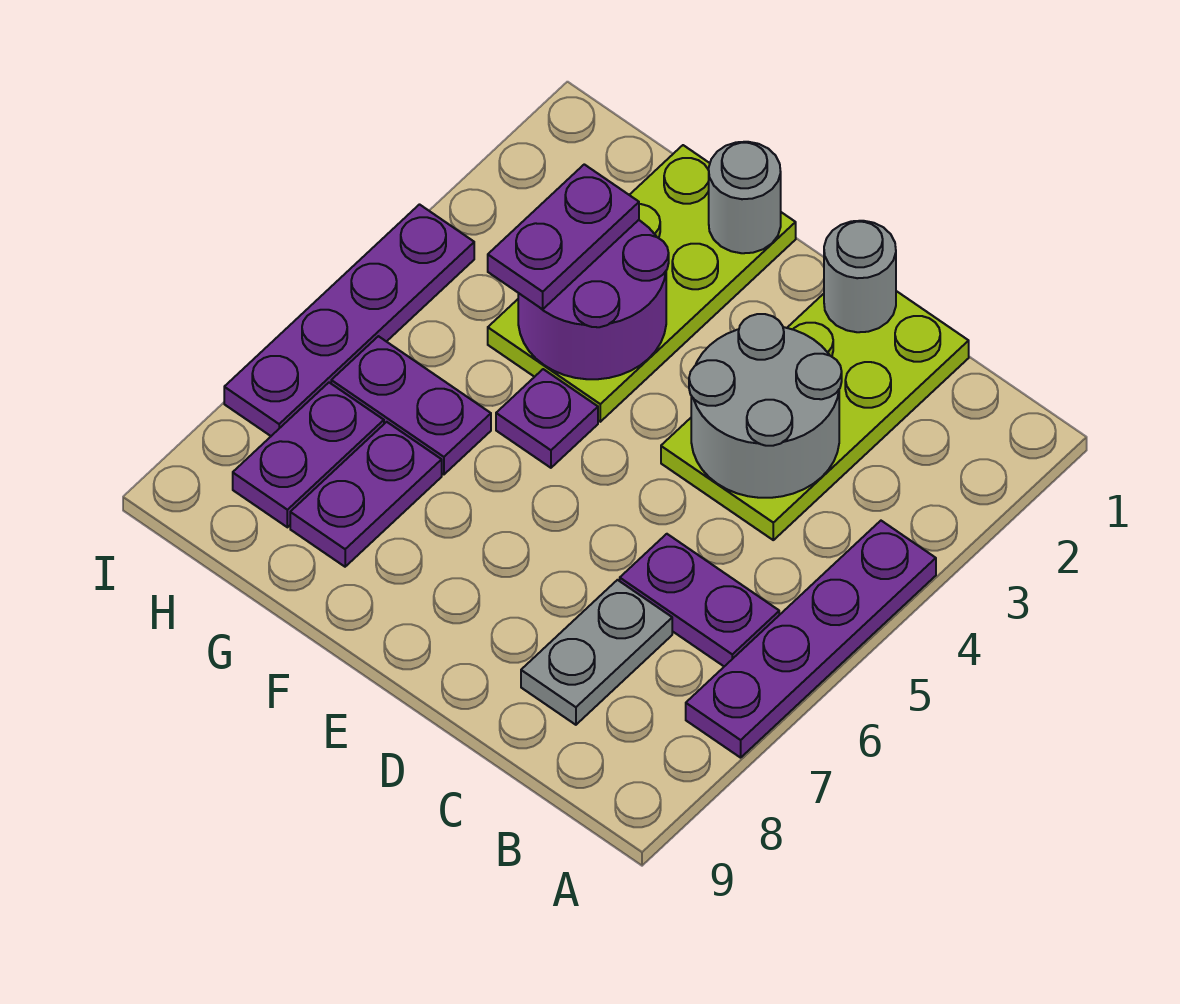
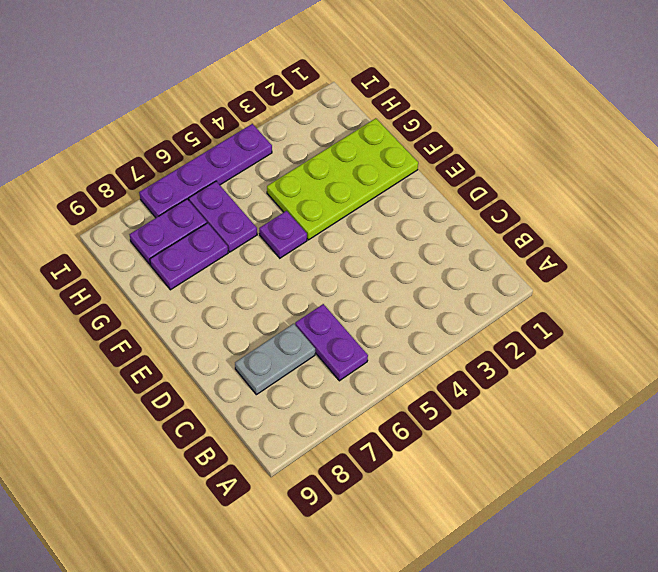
none -> purple plate A4:A7 level 1
none -> lime plate C1:D4 level 1
none -> grey round brick C3:D4 level 2

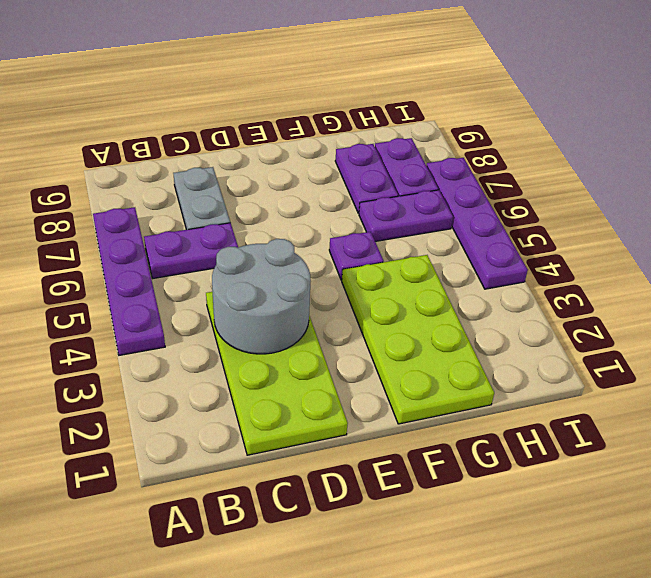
none -> grey round brick D1 level 2
none -> grey round brick F1 level 2
none -> purple round brick F3:G4 level 2

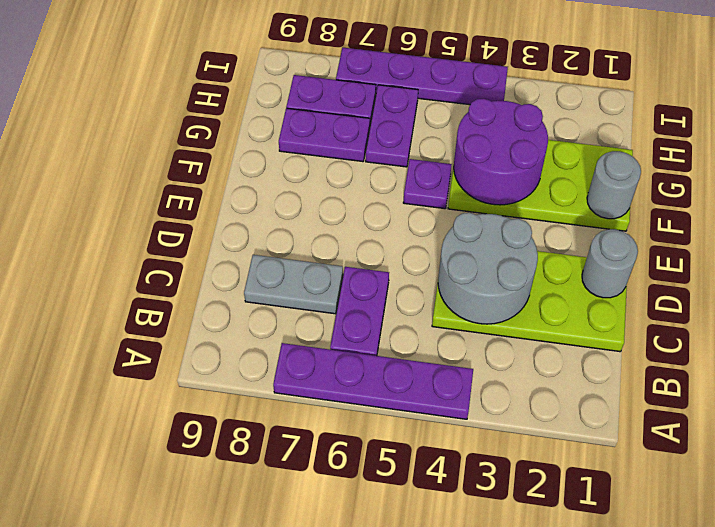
none -> purple plate G3:G4 level 3

